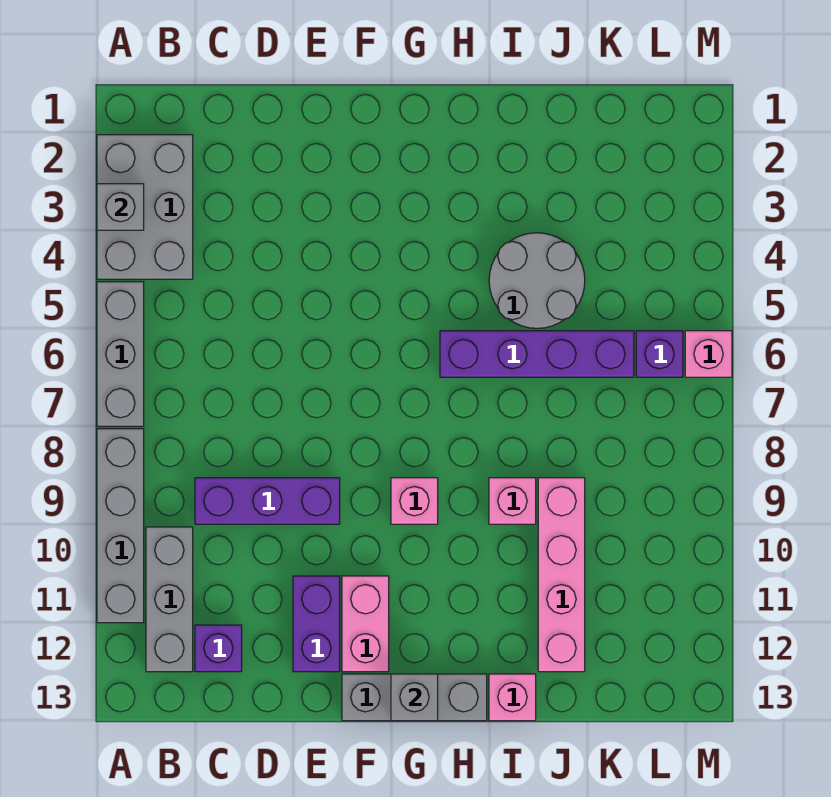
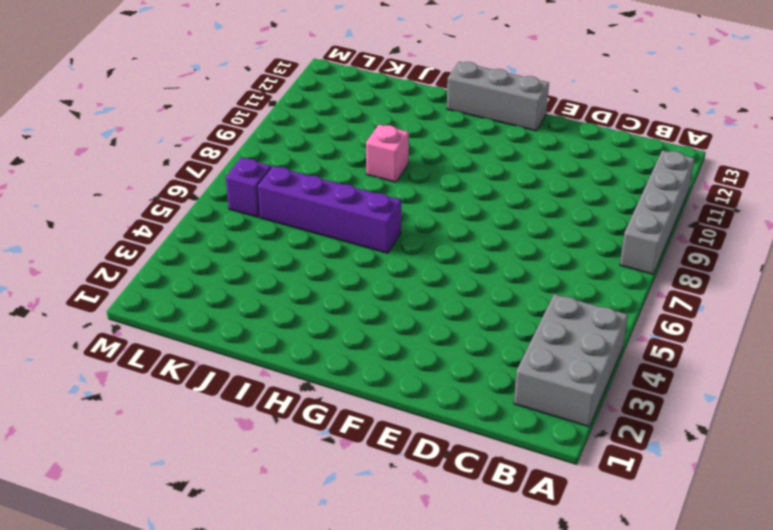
none -> grey brick A5:A7 level 1
none -> grey brick B10:B12 level 1
none -> purple brick C9:E9 level 1

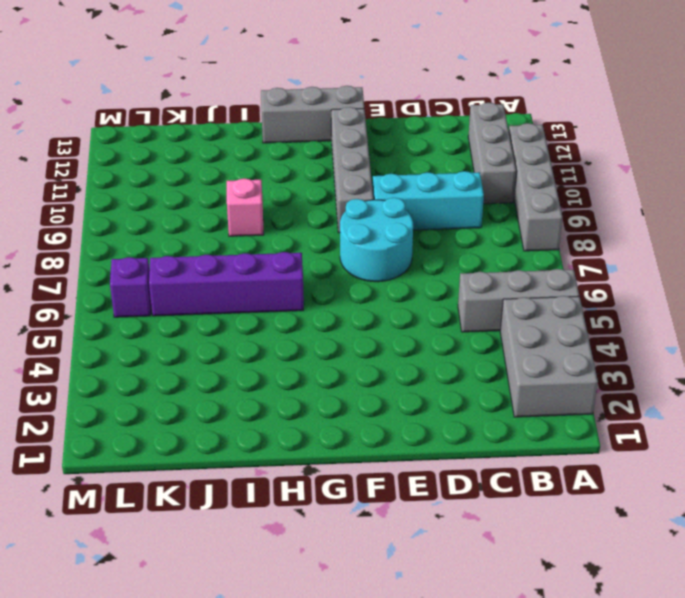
grey brick A5:C5 level 1 -> grey brick A5:A7 level 1
cyan brick C9:E9 level 1 -> purple brick C9:E9 level 1
cyan round brick E7:F8 level 1 -> none
grey brick F9:F12 level 1 -> pink brick F11:F12 level 1
none -> purple brick C12 level 1
none -> purple brick E11:E12 level 1
none -> pink brick G9 level 1

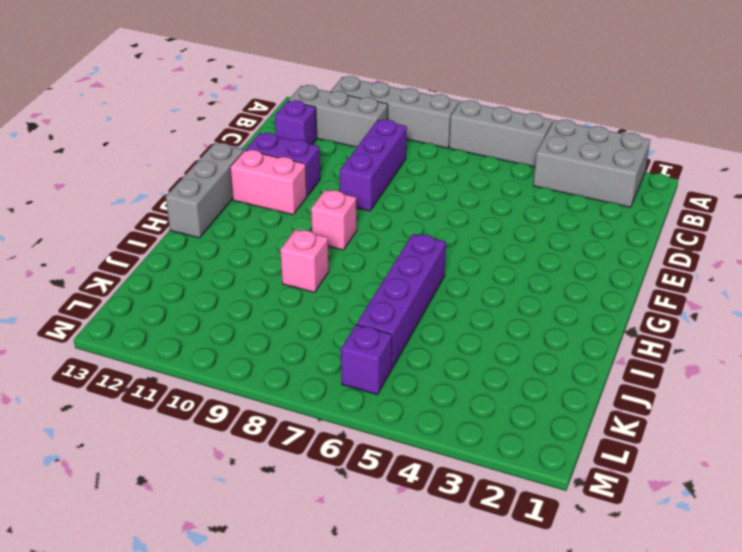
none -> grey round brick I4:J5 level 1
none -> pink brick I13 level 1
none -> pink brick J9:J12 level 1

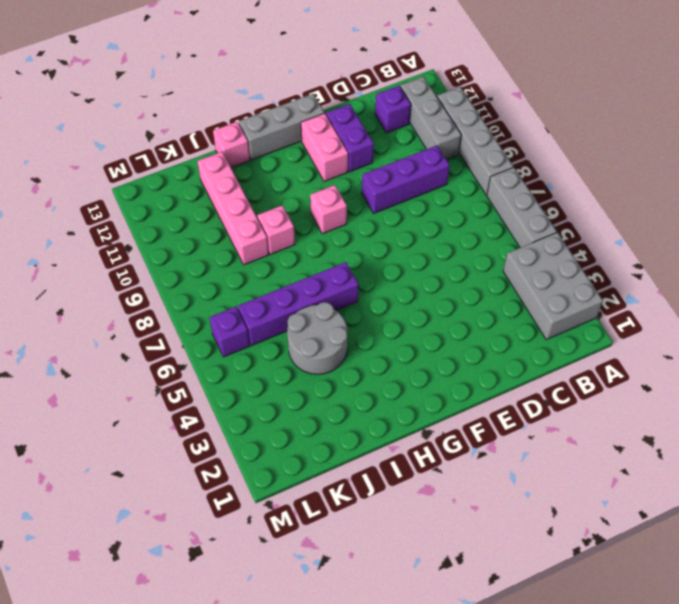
none -> pink brick M6 level 1
none -> grey brick A3 level 2
none -> grey brick G13 level 2

